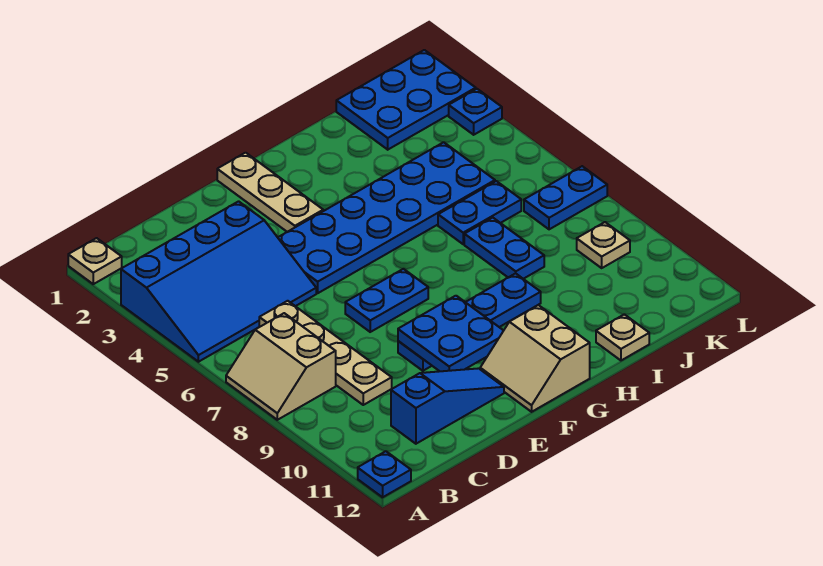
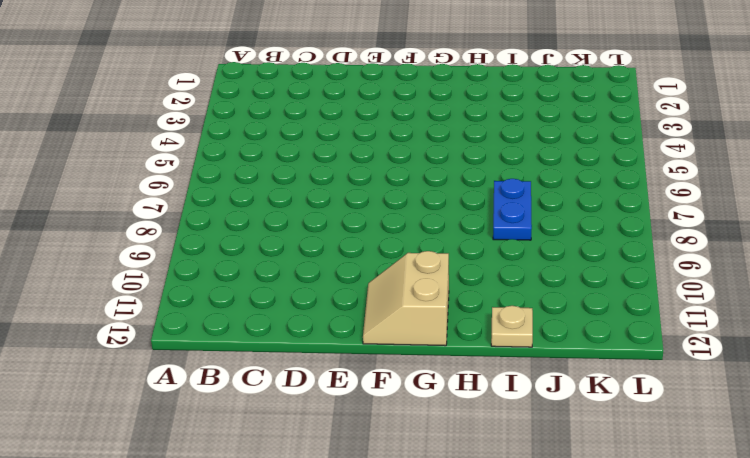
none -> tan plate A1 level 1
none -> blue slope A3:D5 level 1 top 3
none -> tan slope A7:B8 level 1 top B

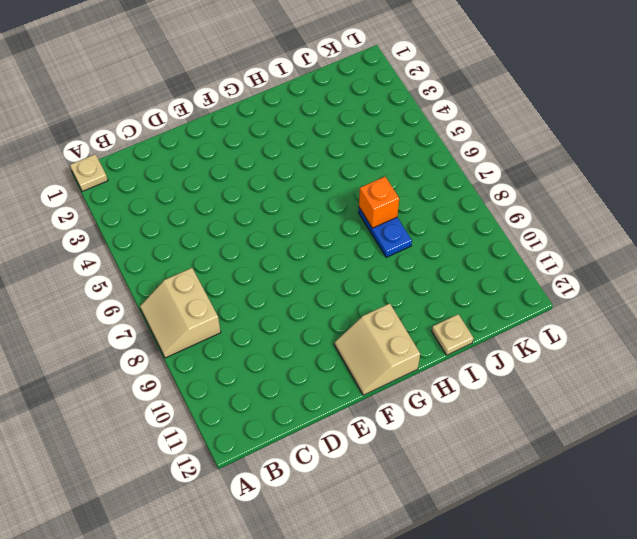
orange brick I7 level 2 -> none
none -> blue slope A3:D5 level 1 top 3
none -> blue plate A12 level 1
none -> tan plate C6:C9 level 1

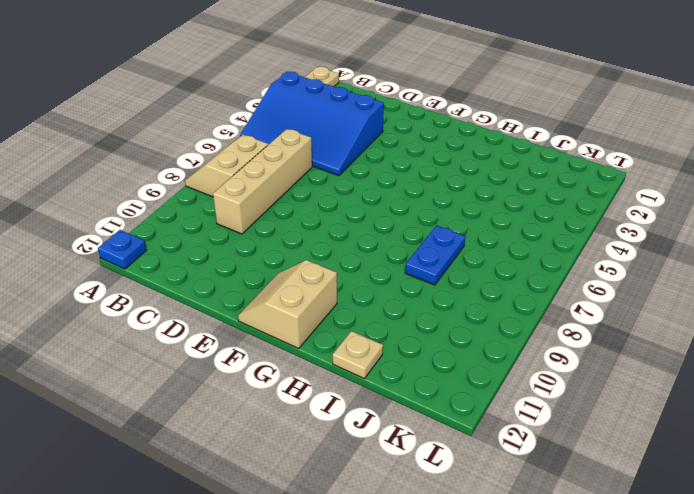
tan brick C6:C9 level 1 -> tan plate C6:C9 level 1
none -> blue slope C11:E11 level 1 top C
none -> blue plate E4:J5 level 1
none -> blue plate E7:F7 level 1

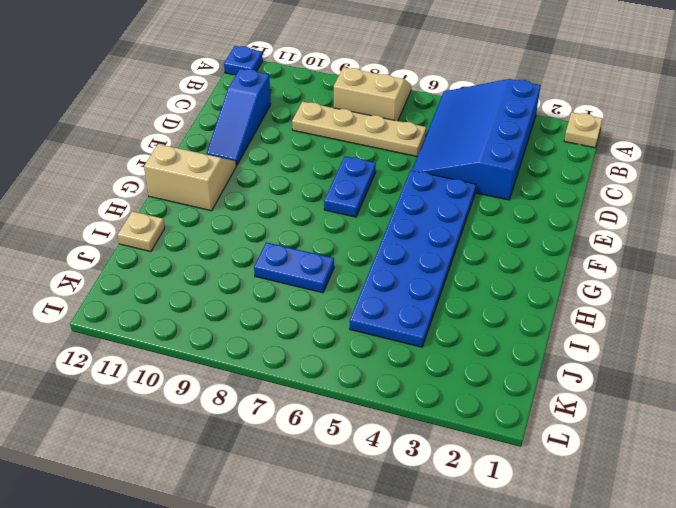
none -> blue plate E9:H9 level 1
none -> tan plate F1:F3 level 1
none -> blue plate I6:J6 level 1

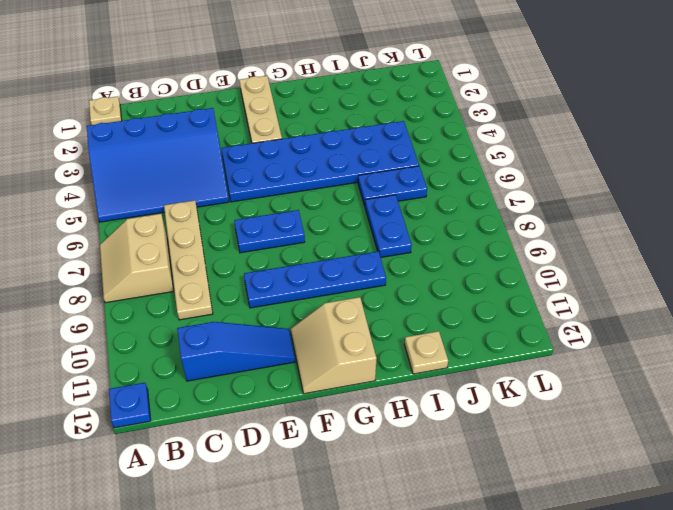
none -> blue plate J1:L2 level 1
none -> blue plate K7:L7 level 1
none -> tan plate K9 level 1

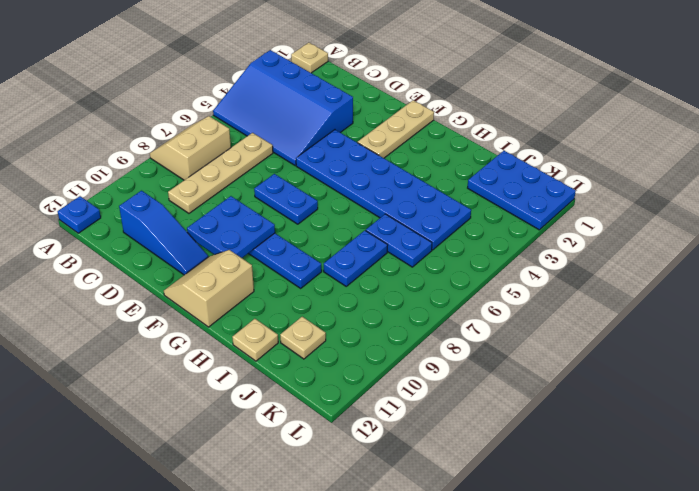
tan plate J11 level 1 -> tan plate K9 level 1
none -> blue plate K7:L7 level 1
none -> blue plate L3 level 1

